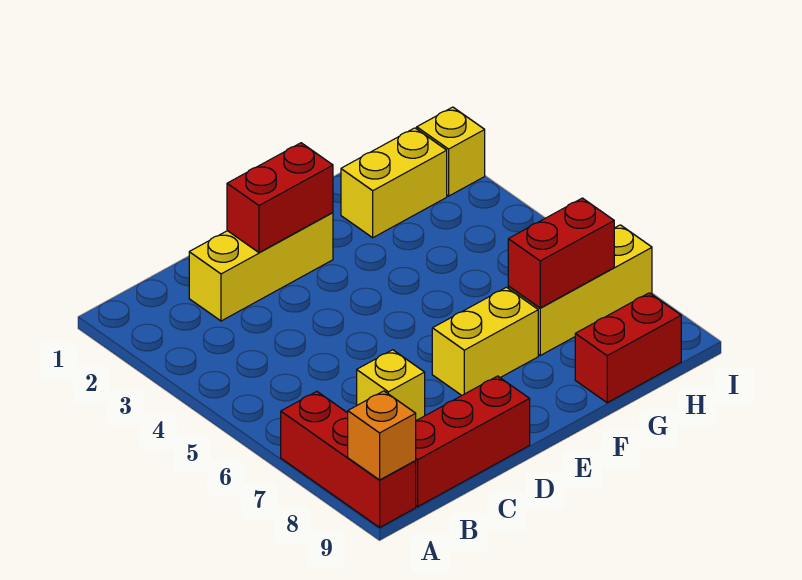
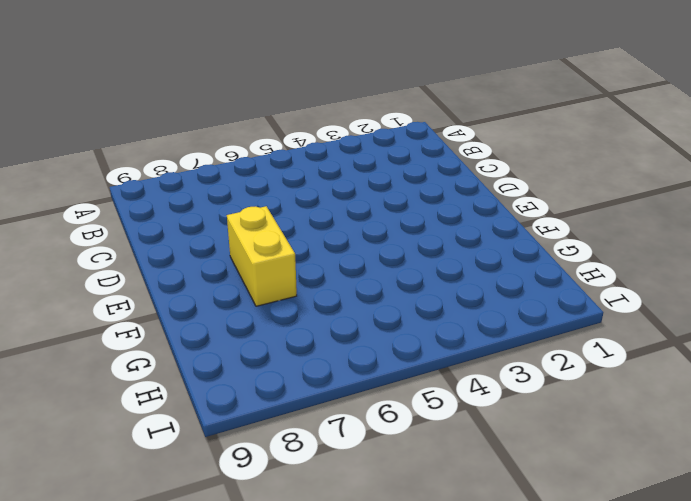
none -> red brick A7:A9 level 1
none -> red brick B9:D9 level 1
none -> yellow brick C2:E2 level 1

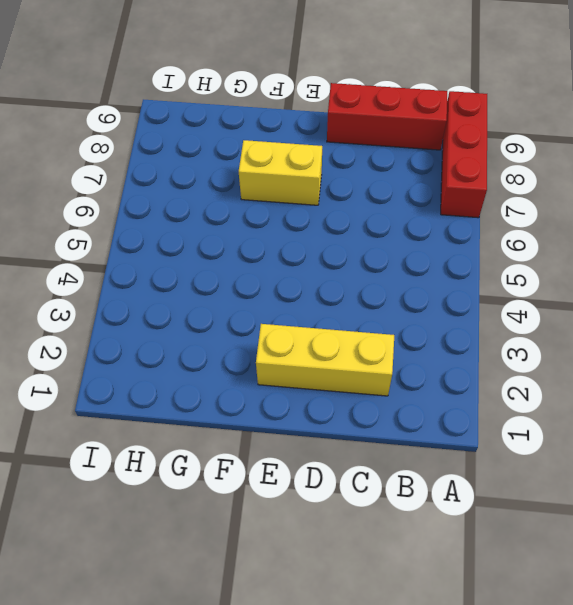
none -> yellow brick C7 level 1
none -> yellow brick G2:H2 level 1
none -> yellow brick G7:I7 level 1

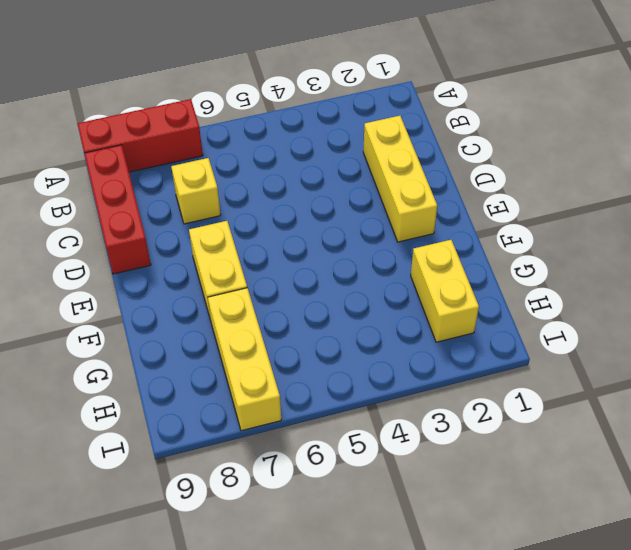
none -> red brick G9:H9 level 1
none -> yellow brick I2 level 1
none -> orange brick A9 level 2

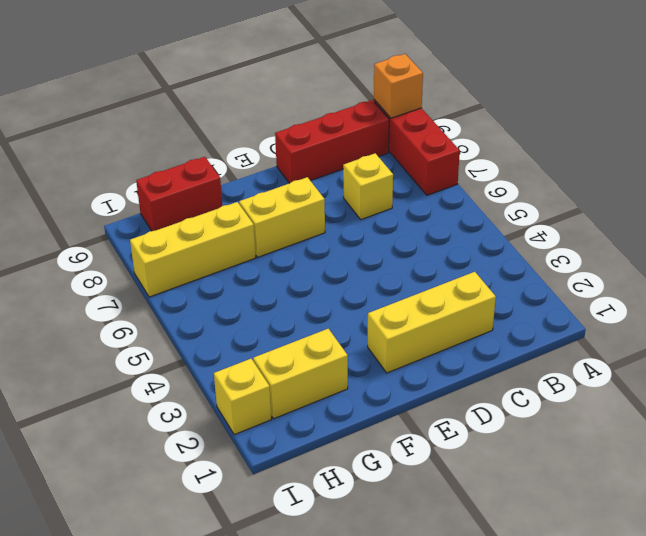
none -> red brick D2:E2 level 2
none -> red brick G7:H7 level 2

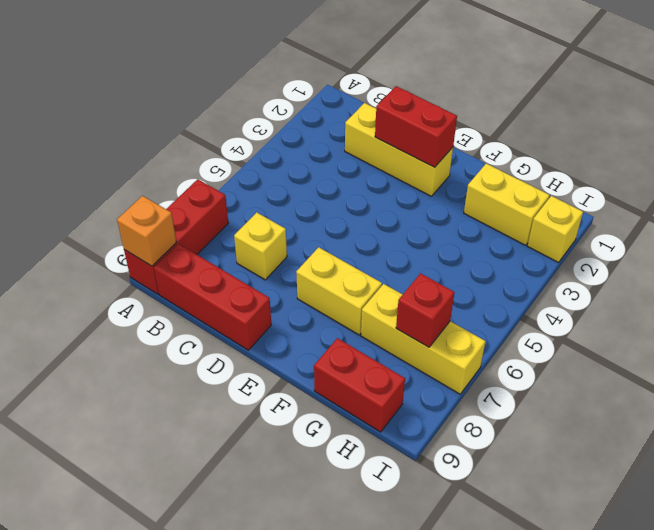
red brick H7 level 2 -> red brick G7:H7 level 2

